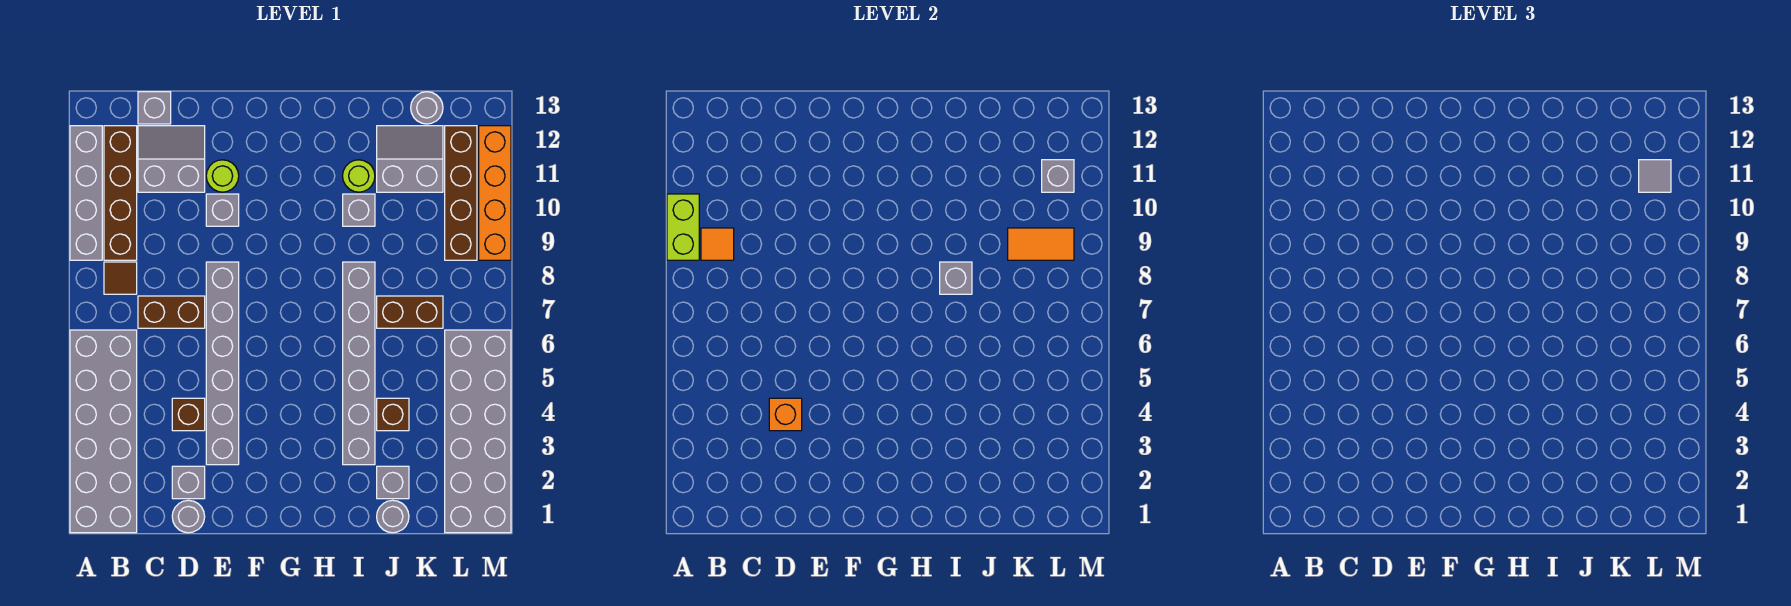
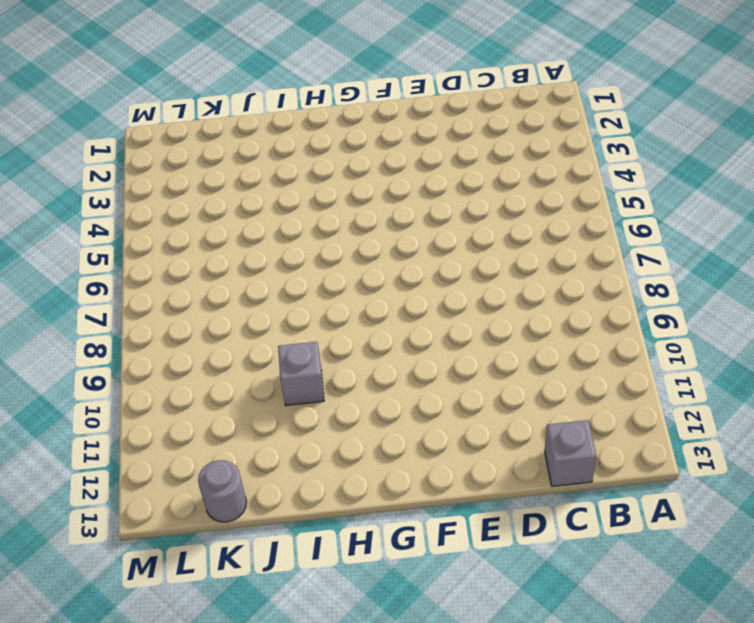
none -> grey brick A1:B6 level 1
none -> grey brick A9:A12 level 1
none -> brown tile B8 level 1
none -> brown brick B9:B12 level 1

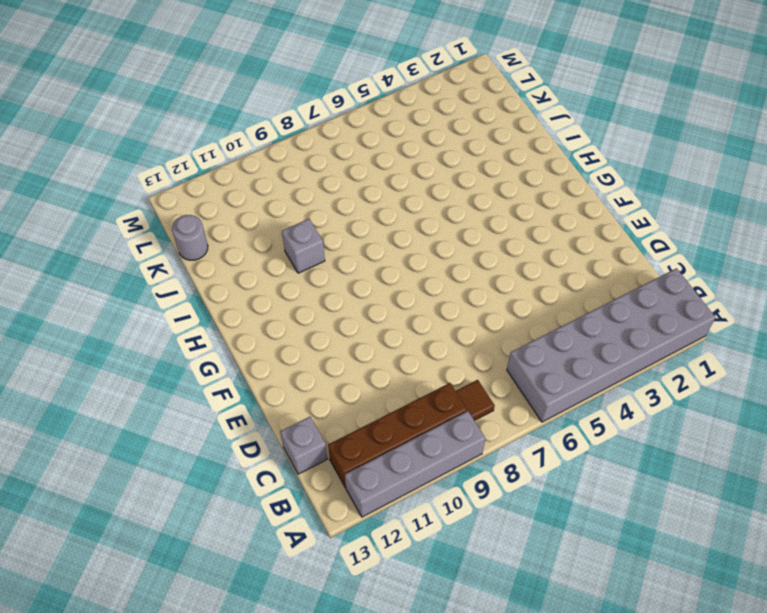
none -> brown brick C7:D7 level 1
none -> grey slope C11:D12 level 1 top 11
none -> grey round brick D1 level 1
none -> grey brick D2 level 1

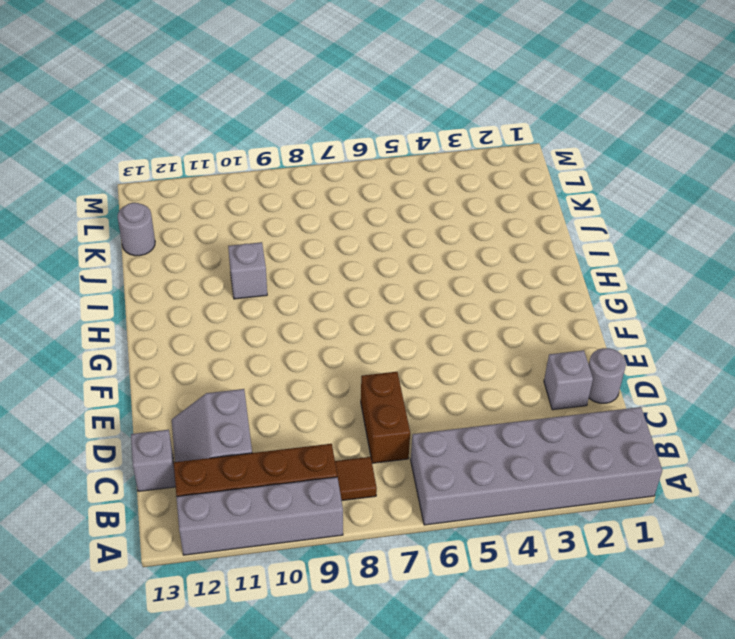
none -> brown brick D4 level 1
none -> grey brick E3:E8 level 1
none -> grey brick E10 level 1
none -> lime round brick E11 level 1

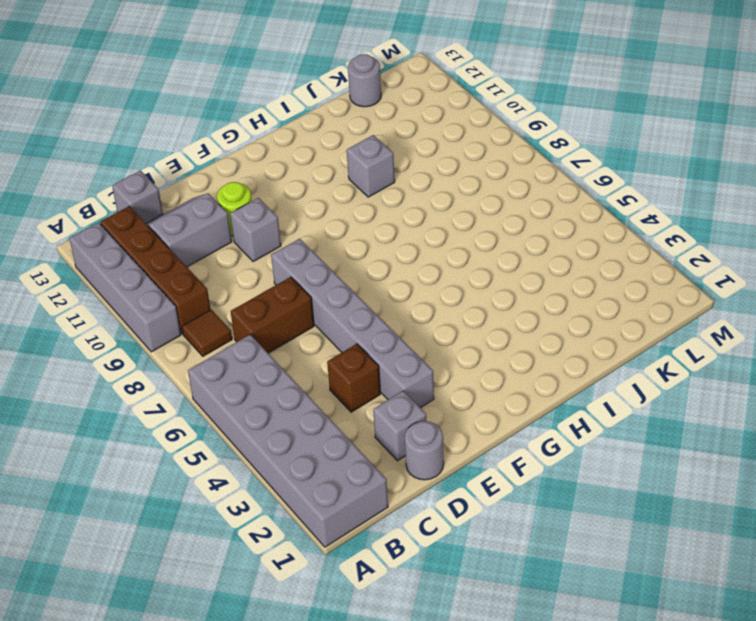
none -> grey brick I3:I8 level 1
none -> lime round brick I11 level 1
none -> grey round brick J1 level 1
none -> grey brick J2 level 1

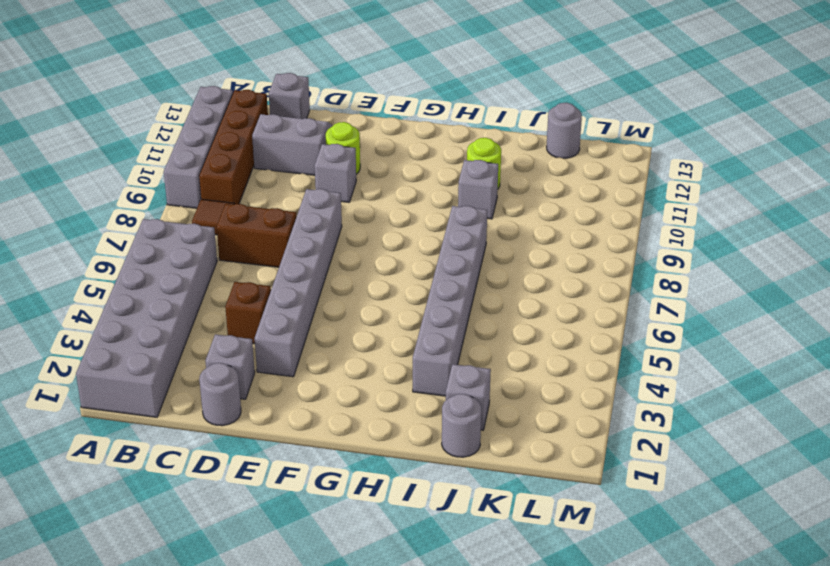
none -> brown brick J4 level 1
none -> brown brick J7:K7 level 1
none -> grey slope J11:K12 level 1 top 11
none -> grey brick L1:M6 level 1

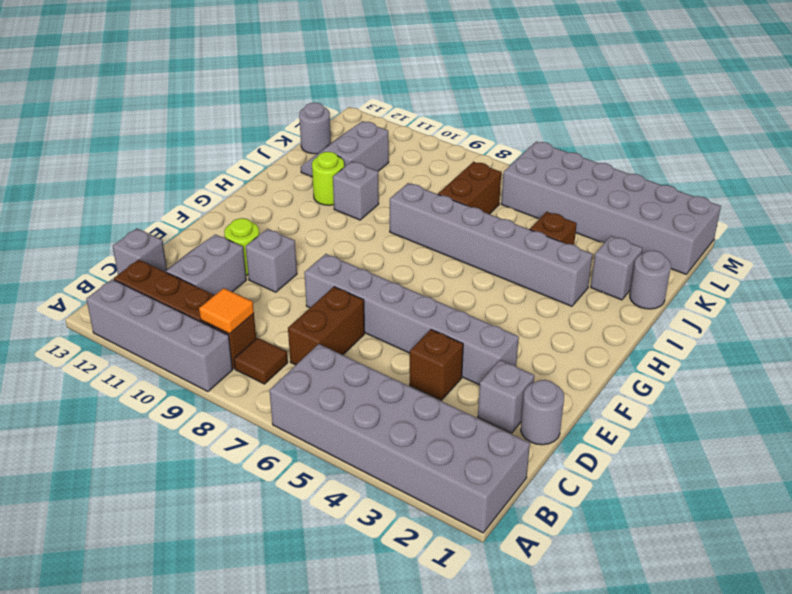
none -> brown brick L9:L12 level 1
none -> orange brick M9:M12 level 1
none -> lime brick A9:A10 level 2
none -> orange brick D4 level 2

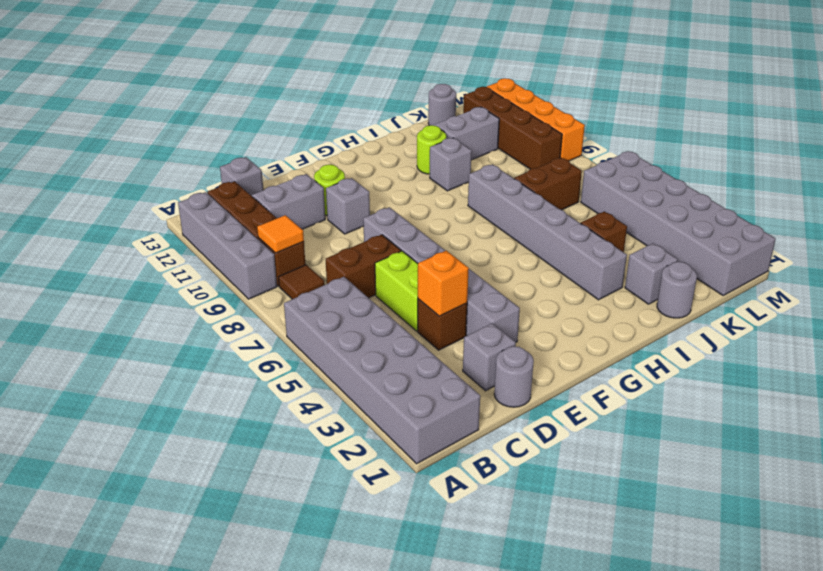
lime brick D5:D6 level 1 -> lime brick A9:A10 level 2
none -> grey brick I8 level 2
none -> orange tile K9:L9 level 2
none -> grey brick L11 level 2
none -> grey tile L11 level 3

